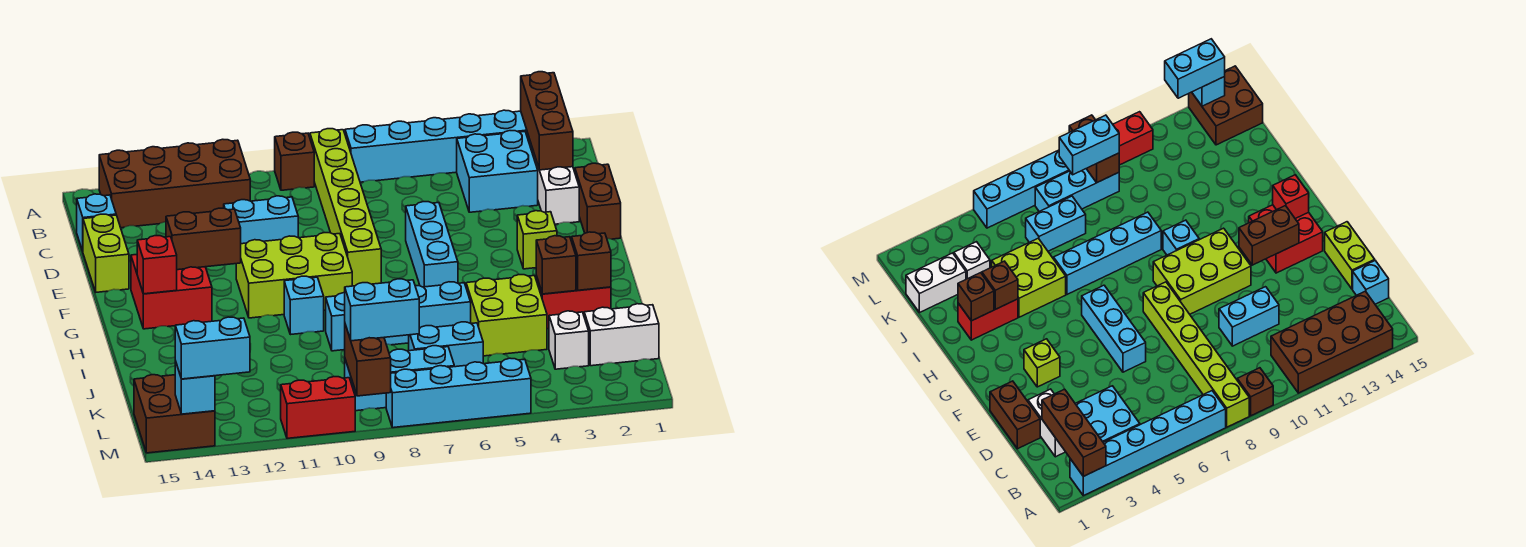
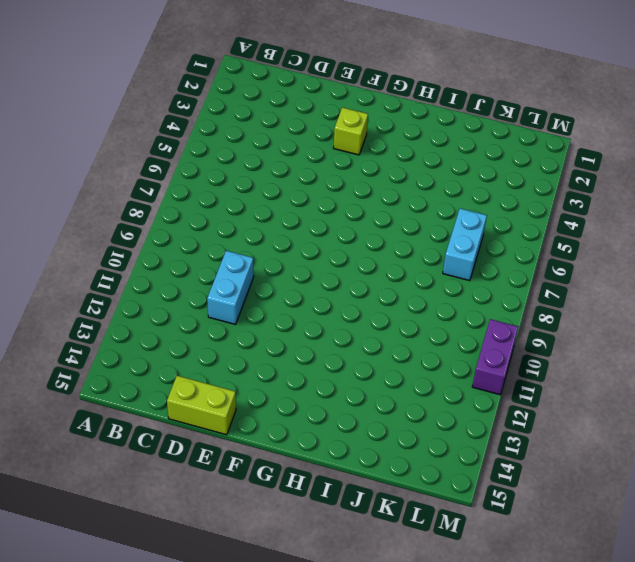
purple brick M10:M11 level 1 -> red brick M10:M11 level 1
none -> cyan brick A2:A7 level 1
none -> lime brick A8:F8 level 1
none -> brown brick A9 level 1
none -> brown brick A11:B14 level 1

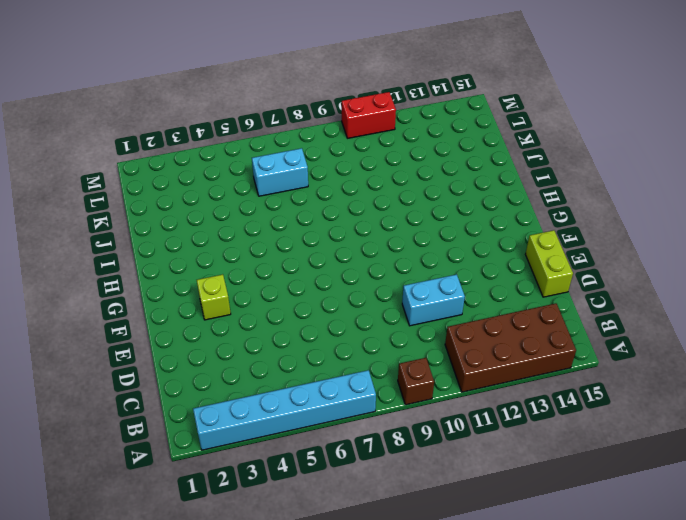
none -> lime brick A8:F8 level 1
none -> cyan brick B3:C4 level 1
none -> white brick C2:D2 level 1
none -> cyan brick C15 level 1

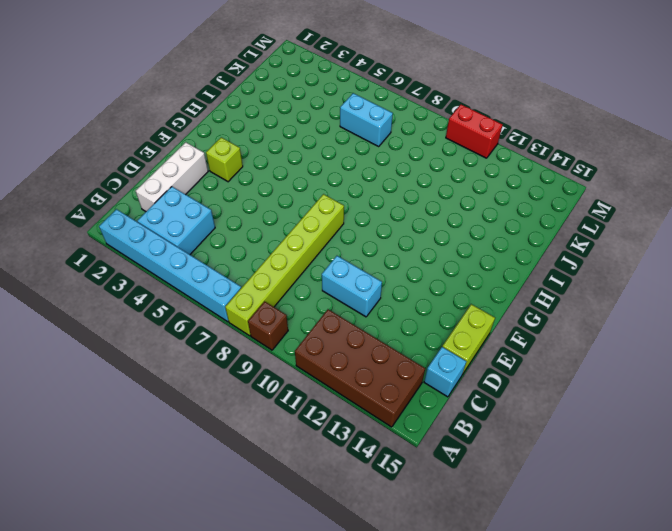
white brick C2:E2 level 1 -> white brick C2:D2 level 1
none -> brown brick D1:E1 level 1
none -> cyan brick E6:G6 level 1
none -> lime brick F9:G11 level 1
none -> red brick F13:G14 level 1

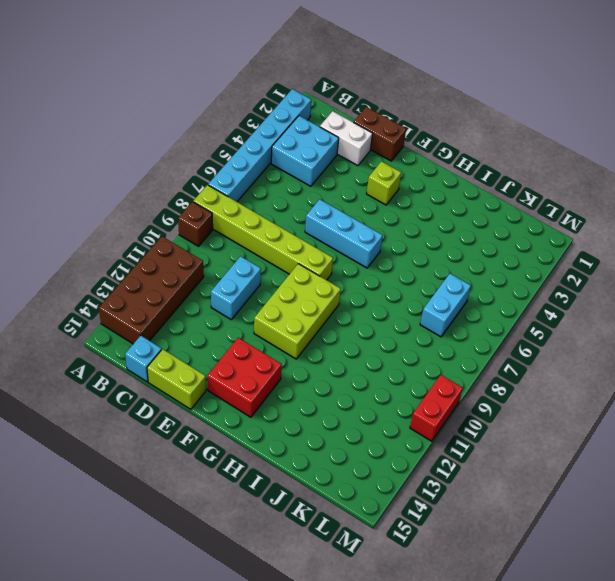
none -> cyan brick H10 level 1
none -> red brick I2:I3 level 1
none -> lime brick I4:J5 level 1
none -> cyan brick I6:I9 level 1

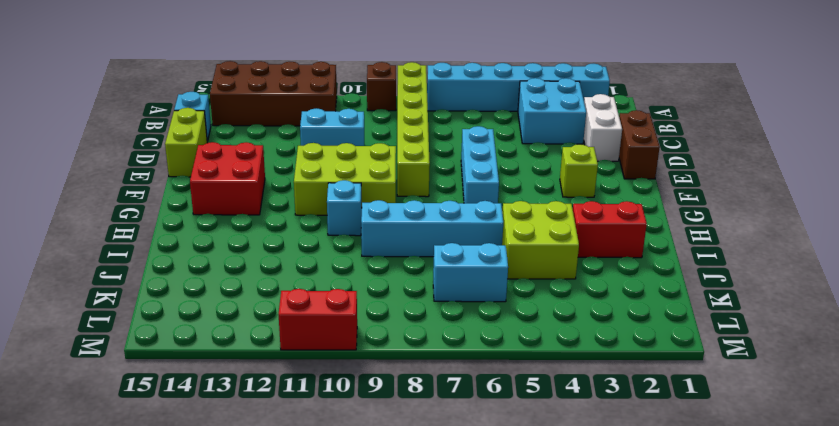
none -> white brick K1:K2 level 1
none -> white brick K3 level 1
none -> cyan brick L7:L9 level 1
none -> brown brick L14:M15 level 1

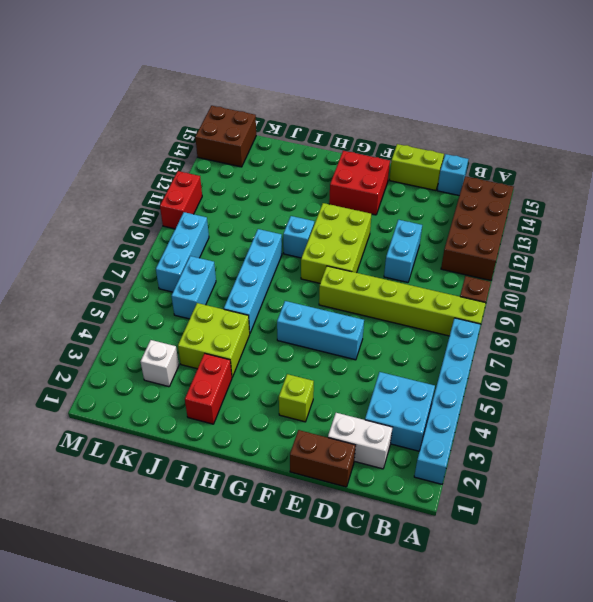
none -> white brick K1:K2 level 1
none -> cyan brick M5:M8 level 1
none -> brown brick A2:C2 level 2
none -> brown brick F12:F13 level 2

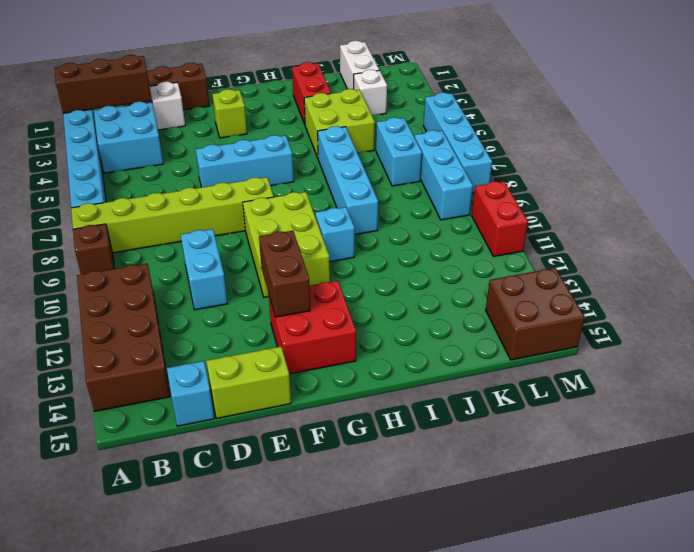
none -> red brick G14 level 2
none -> brown brick I2 level 2
none -> brown brick I3 level 2
none -> brown brick L9:M9 level 2

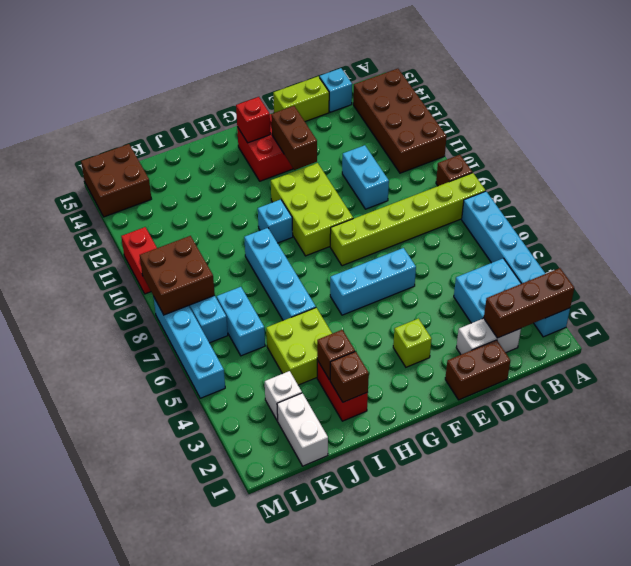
brown brick L8:M9 level 2 -> brown brick L9:M9 level 2
none -> cyan brick M14 level 2
none -> cyan brick L8:L9 level 3
none -> cyan brick M13:M14 level 3

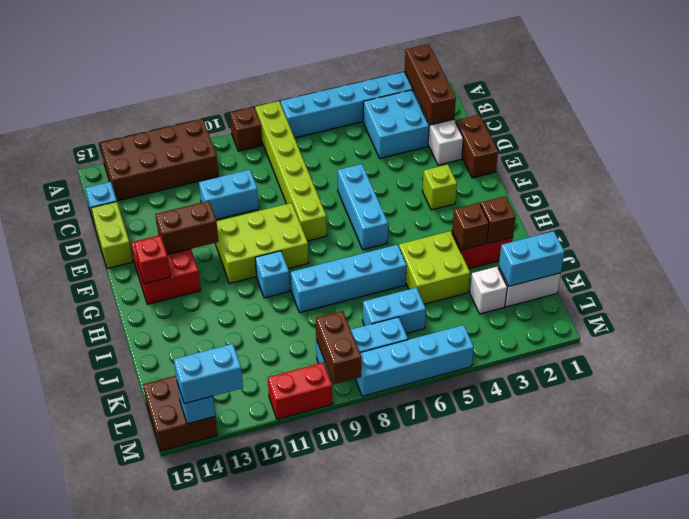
cyan brick K1:K2 level 2 -> cyan brick L8:L9 level 3

